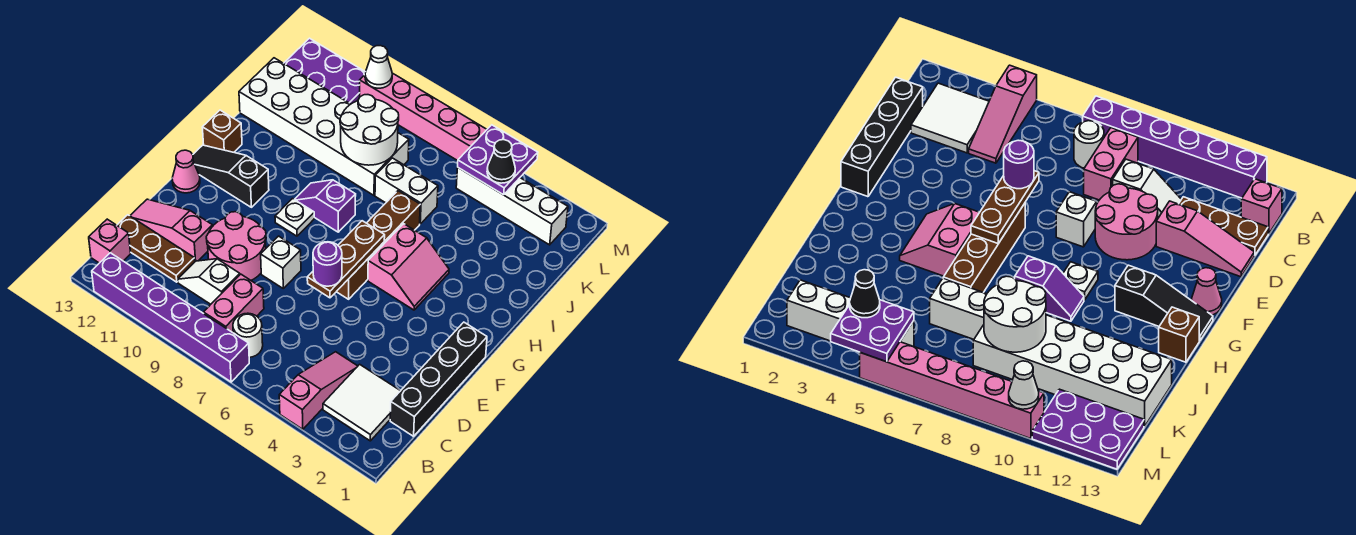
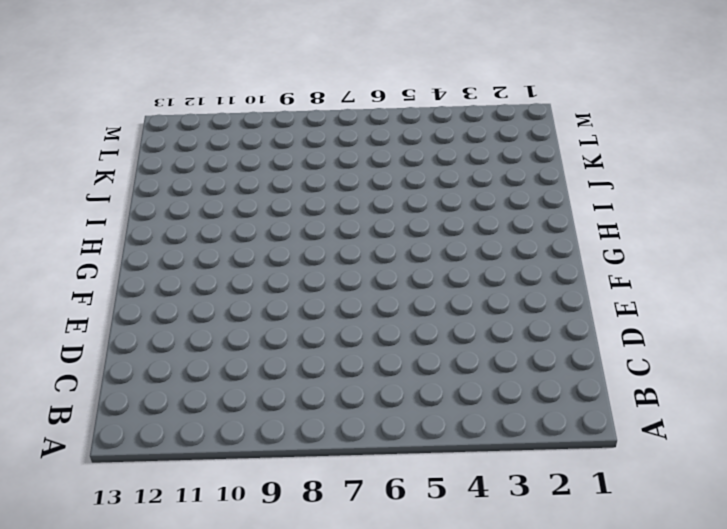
none -> pink slope A4:C4 level 1 top A
none -> purple brick A7:A12 level 1
none -> white tile B2:C3 level 1
none -> white round brick B7 level 1

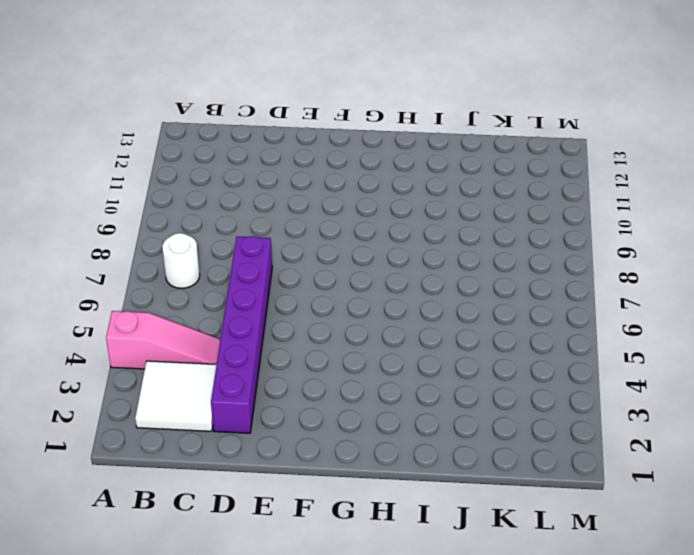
purple brick D2:D7 level 1 -> purple brick A7:A12 level 1
none -> pink brick B8:C8 level 1
none -> pink brick B13 level 1
none -> black brick C1:F1 level 1
none -> white slope C9:C10 level 1 top 9

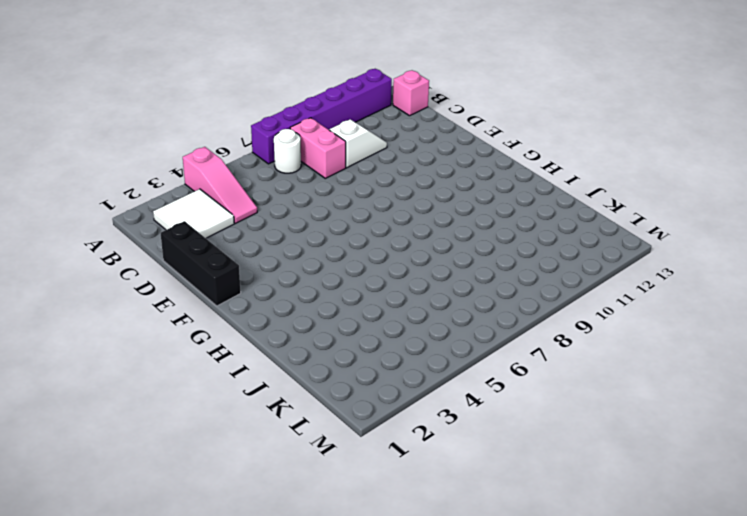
black brick D1:F1 level 1 -> black brick C1:F1 level 1
none -> brown plate C11:C13 level 1
none -> pink round brick D9:E10 level 1
none -> pink slope D11:D13 level 1 top 11
none -> white brick E8 level 1

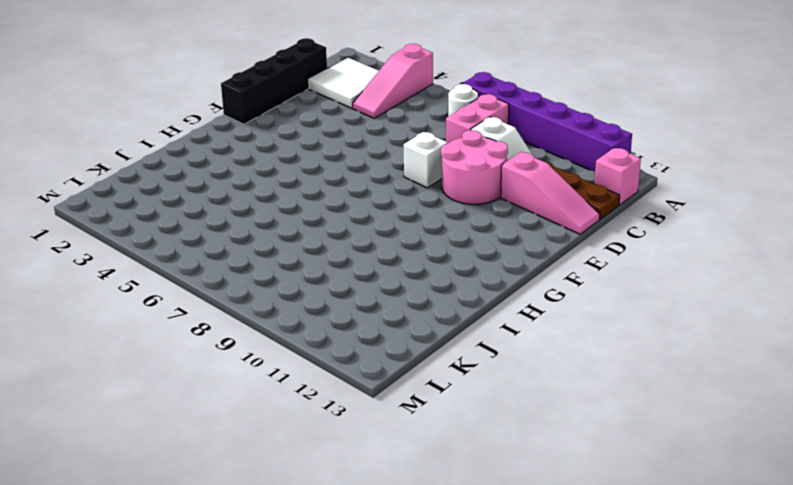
none -> brown brick F6:I6 level 1
none -> pink cone F13 level 1
none -> pink slope G4:H5 level 1 top 5
none -> white plate G9 level 1

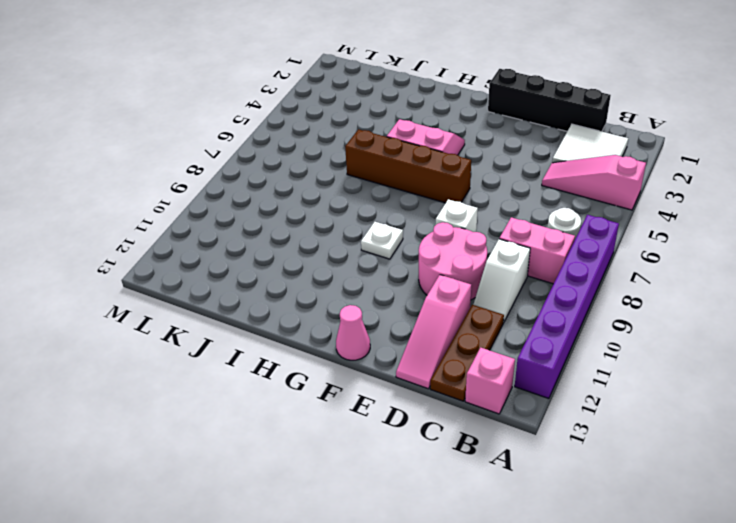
none -> black slope G11:G13 level 1 top 11
none -> purple slope H8:H9 level 1 top 8
none -> brown brick H13 level 1
none -> white brick J6:J7 level 1

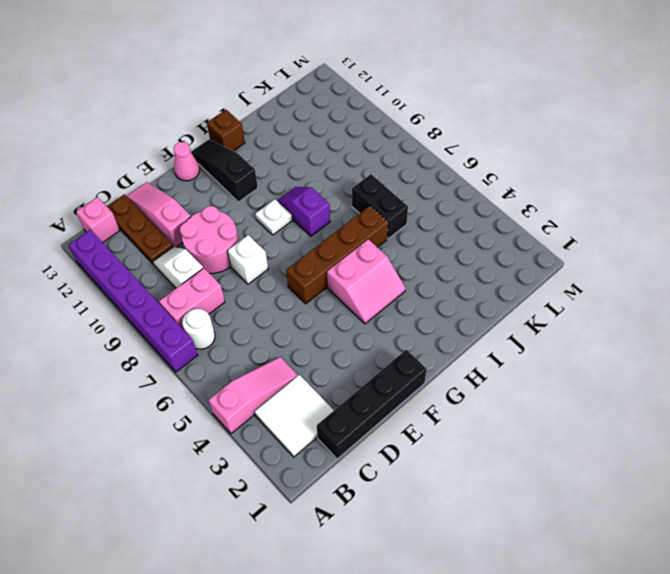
black brick J6:J7 level 1 -> white brick J6:J7 level 1
none -> white brick J8:K13 level 1
none -> white brick L2:L5 level 1
none -> purple plate L11:M13 level 1
none -> pink brick M5:M10 level 1

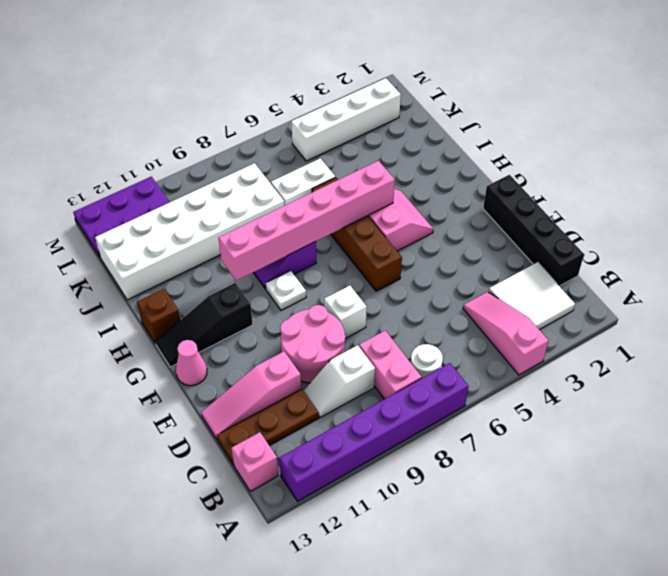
pink brick H5:H10 level 2 -> pink brick M5:M10 level 1
none -> brown plate E6:G6 level 2
none -> white round brick J8:K9 level 2
none -> purple plate L4:M5 level 2
none -> white cone M10 level 2

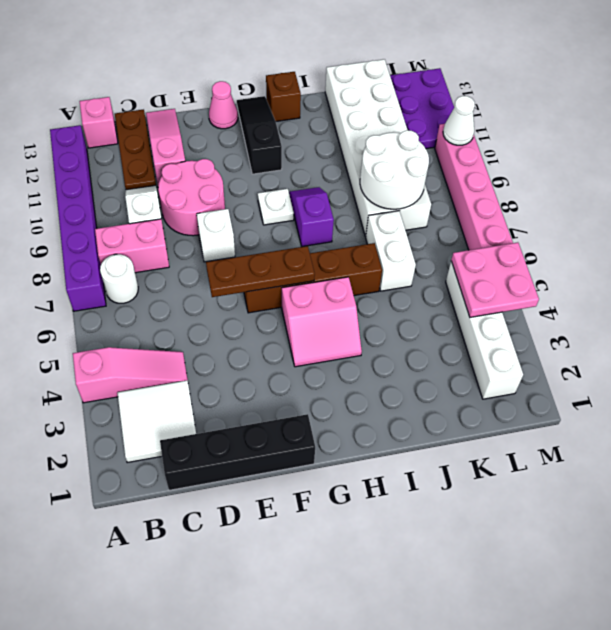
pink plate L4:M5 level 2 -> purple plate L4:M5 level 2
none -> purple round brick E6 level 3
none -> black cone L4 level 3

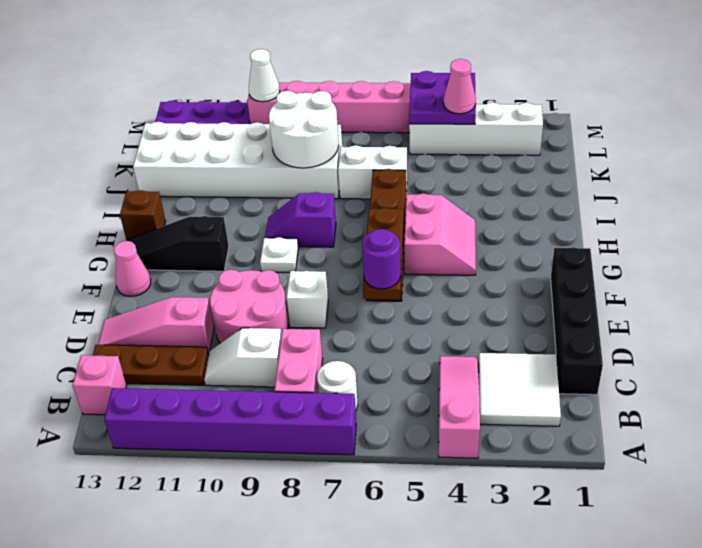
pink cone L4 level 3 -> black cone L4 level 3

